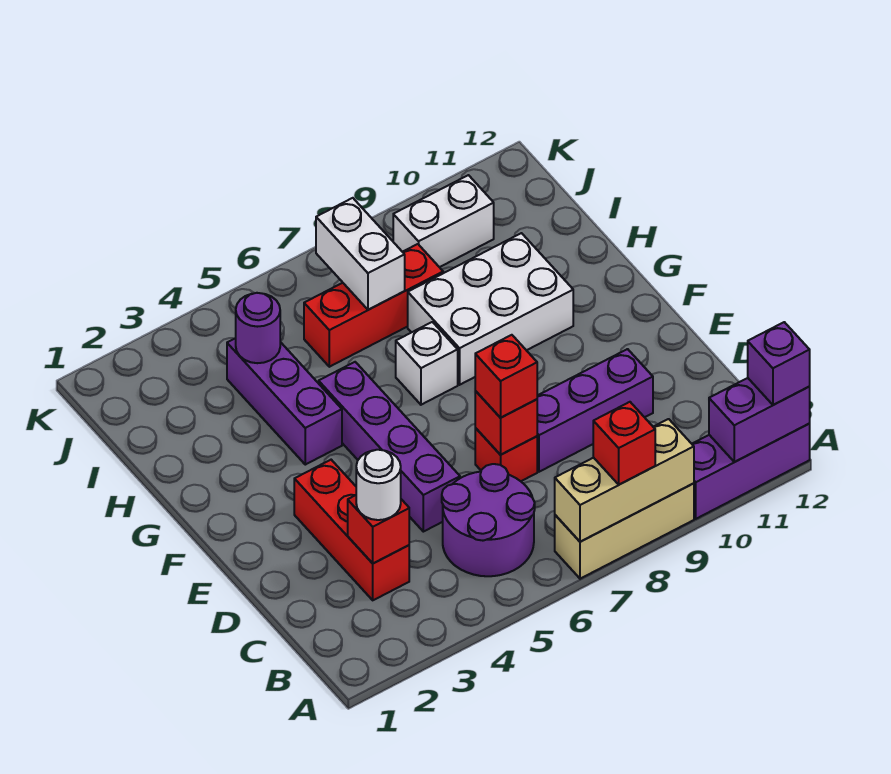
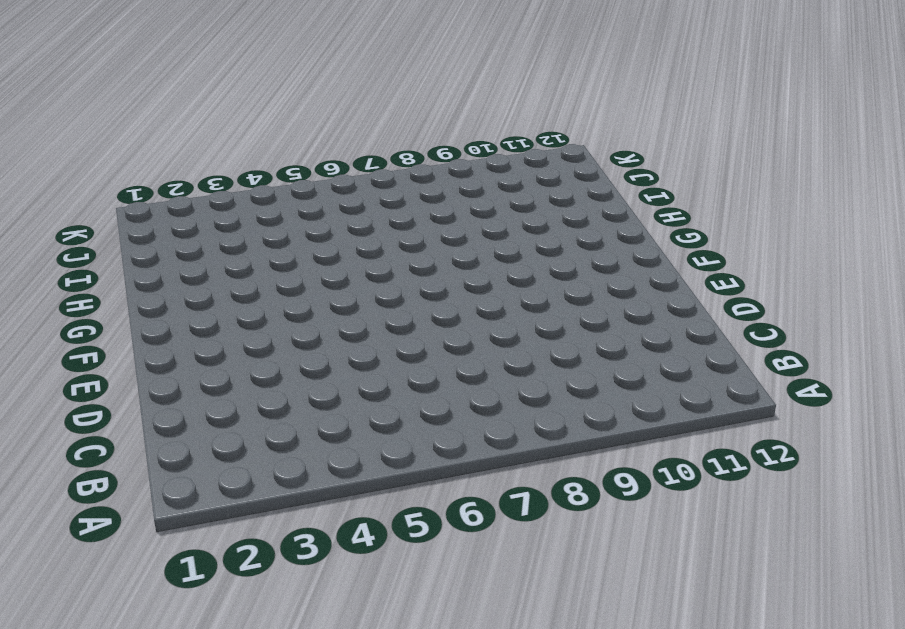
none -> tan brick A7:A9 level 1
none -> purple brick A10:A12 level 1
none -> purple round brick B5:C6 level 1

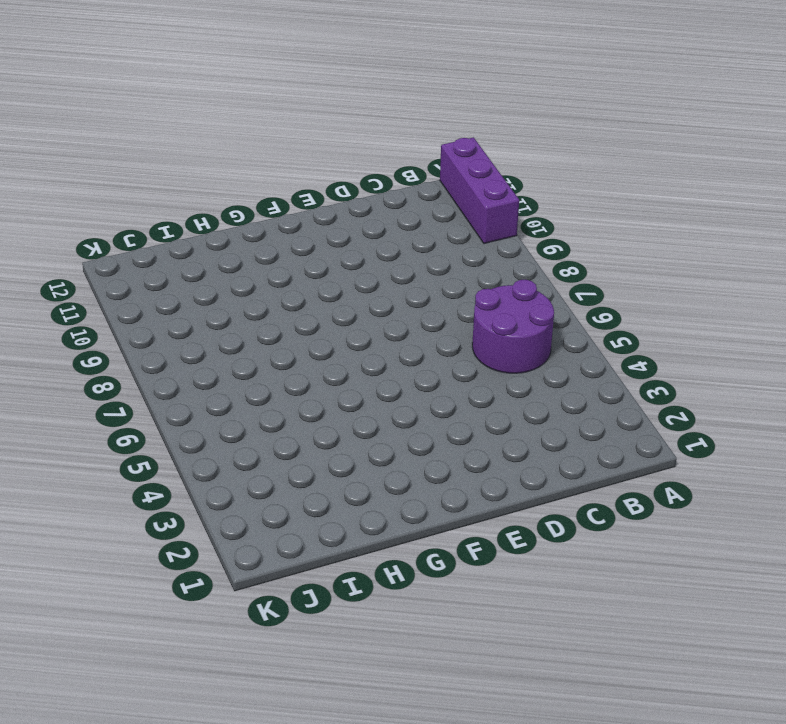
none -> tan brick A7:A9 level 1
none -> red brick C3:E3 level 1
none -> purple brick D5:G5 level 1

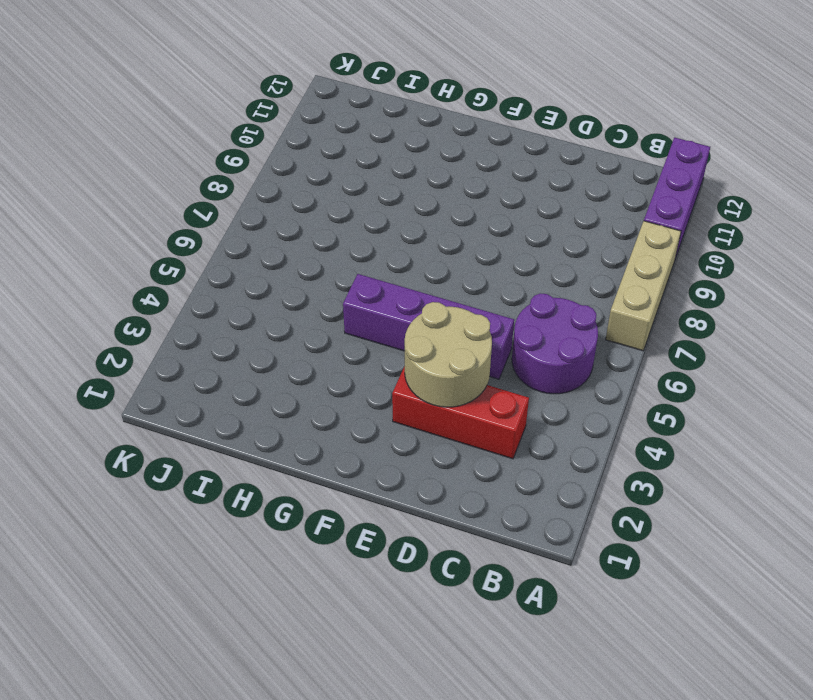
tan round brick D3:E4 level 2 -> none
none -> red brick D7 level 1
none -> purple brick D8:D10 level 1
none -> purple brick G4:I4 level 1

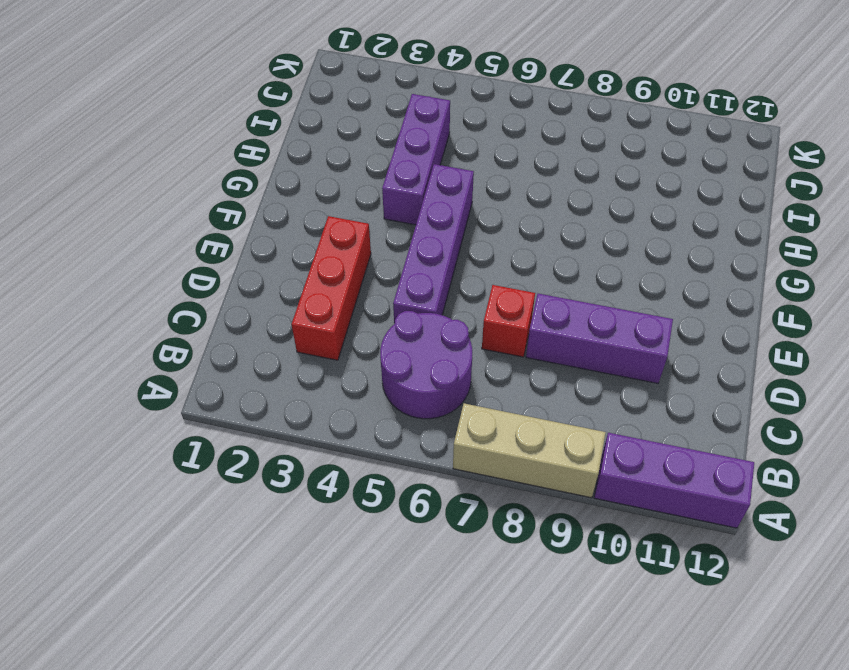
none -> white brick G7 level 1
none -> white brick G8:H10 level 1
none -> red brick I6:I8 level 1

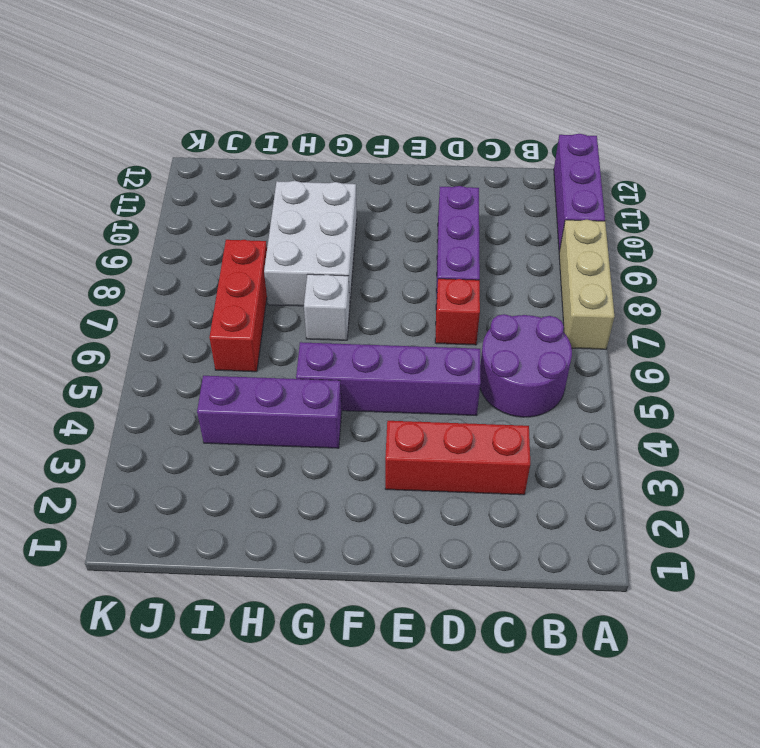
none -> white brick J9:J10 level 1
none -> tan brick A7:A9 level 2
none -> purple brick A11:A12 level 2

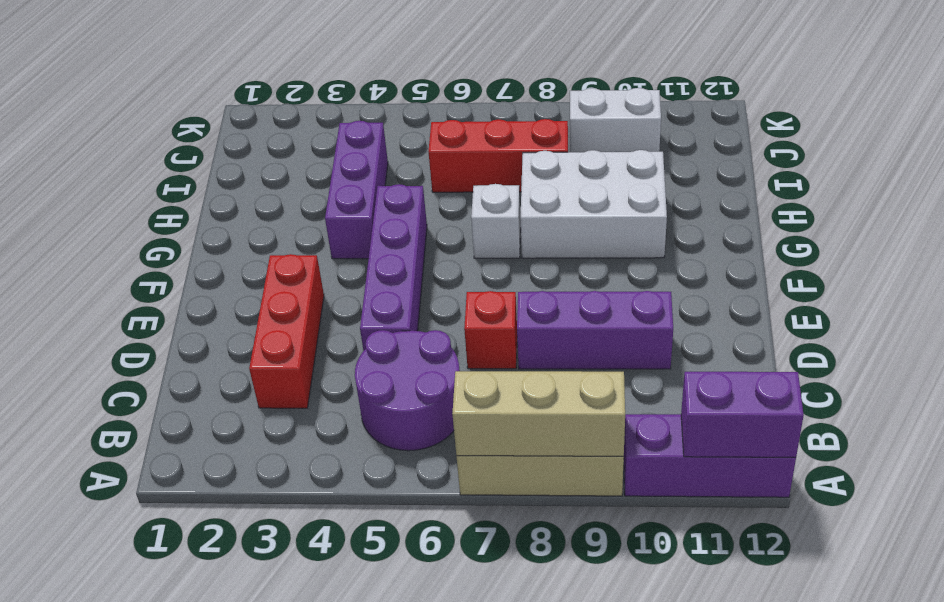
none -> red brick C3 level 2
none -> red brick D7 level 2
none -> purple round brick I4 level 2

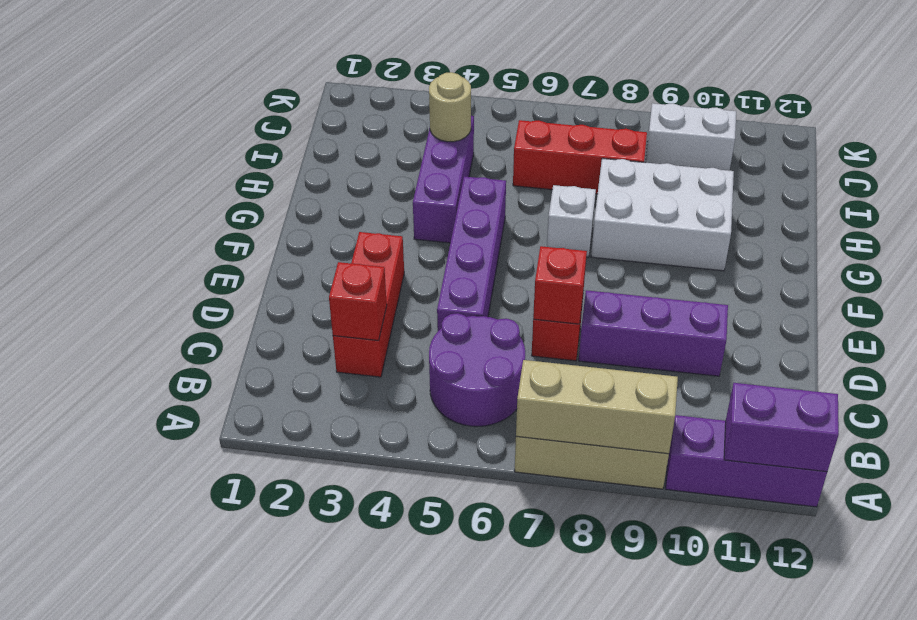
tan round brick I4 level 2 -> purple round brick I4 level 2
none -> white brick I7:J7 level 2
none -> red brick A8 level 3
none -> purple brick A12 level 3

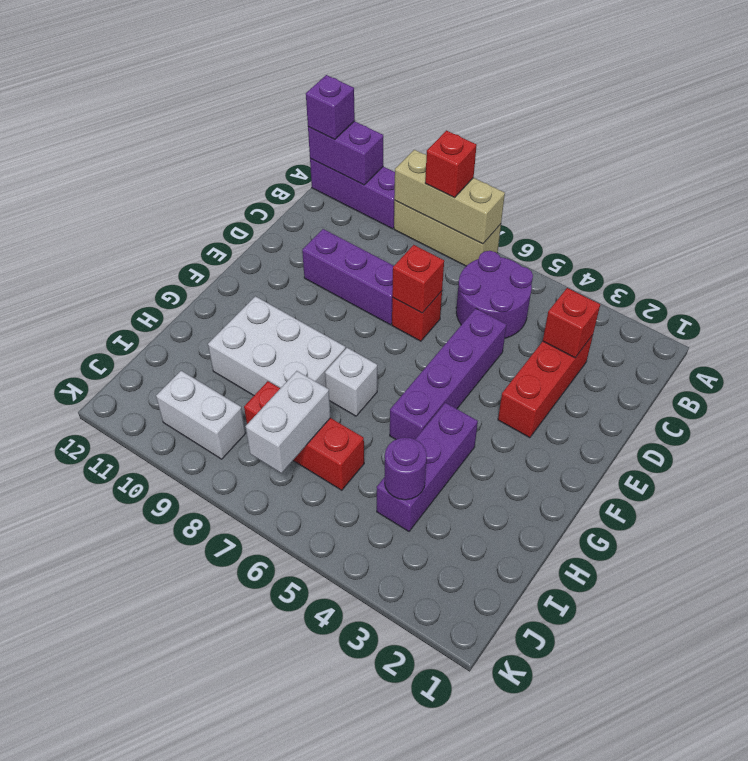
none -> white round brick C3 level 3
none -> red brick D7 level 3

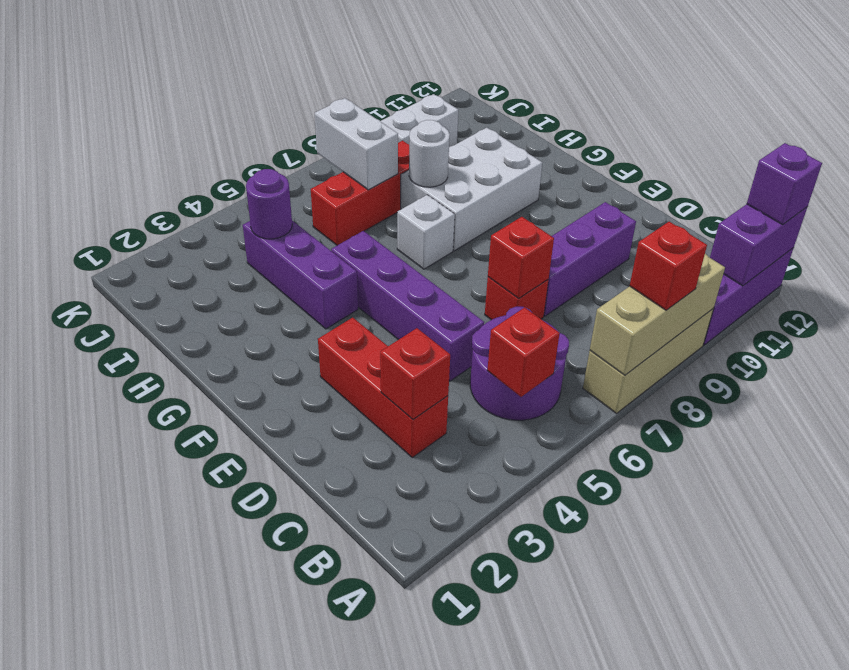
red brick B5 level 2 -> red brick D7 level 3
white round brick H8 level 2 -> white round brick C3 level 3

